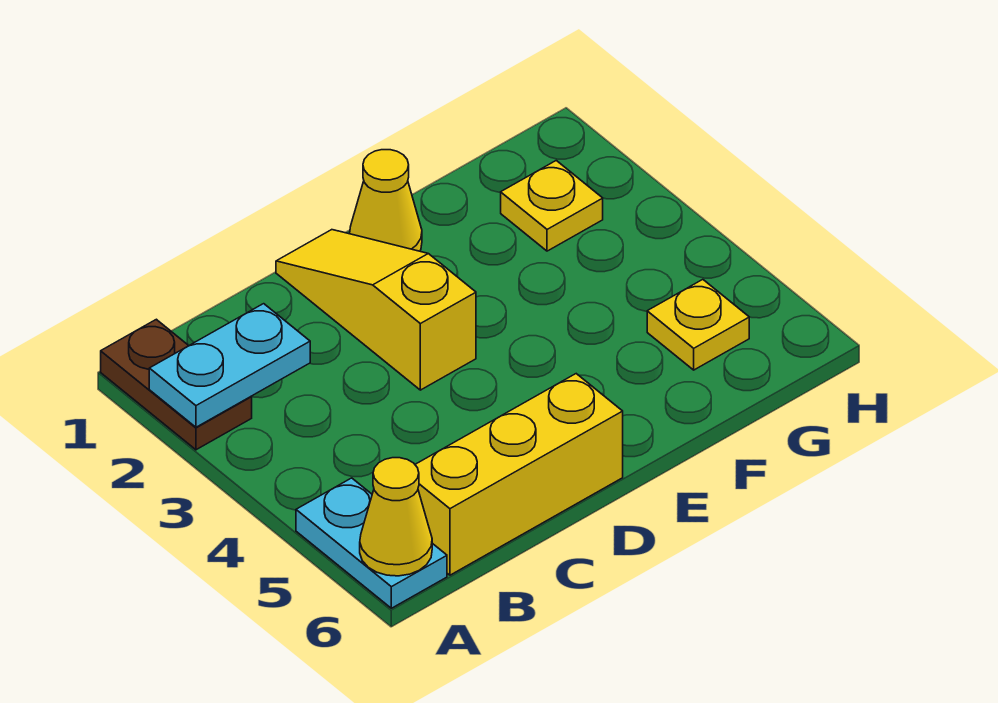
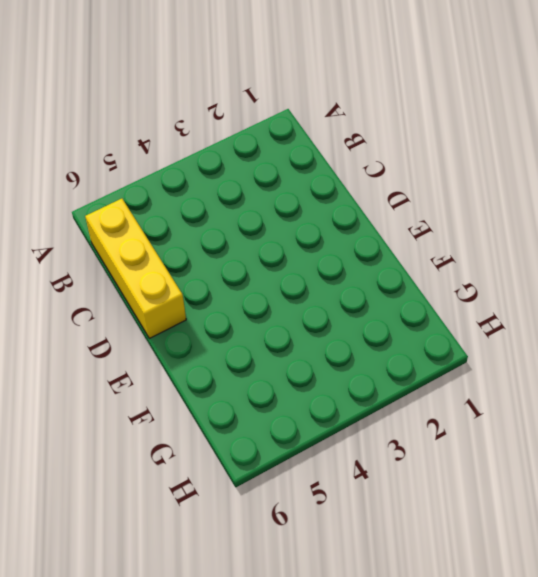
none -> brown plate A1:A2 level 1
none -> cyan plate A5:A6 level 1

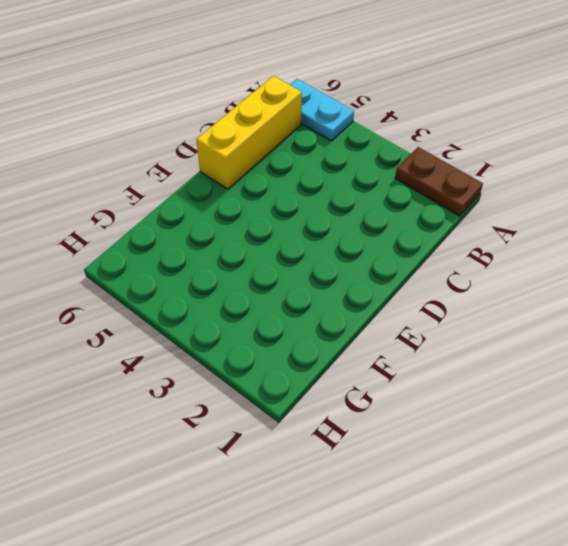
none -> yellow slope D1:D3 level 1 top 3
none -> yellow cone E1 level 1

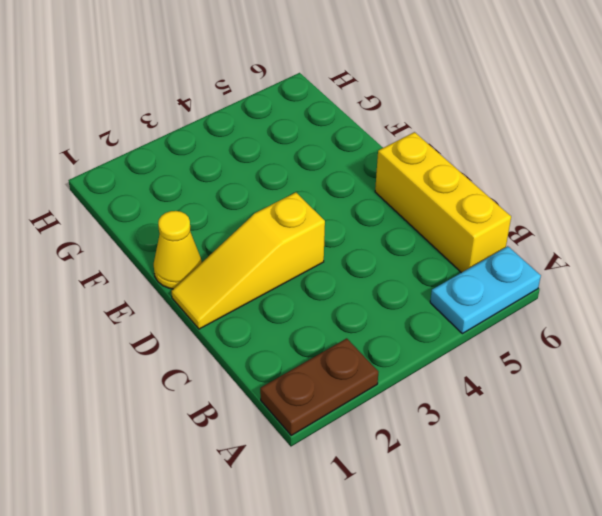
none -> yellow plate G2 level 1
none -> yellow plate G5 level 1

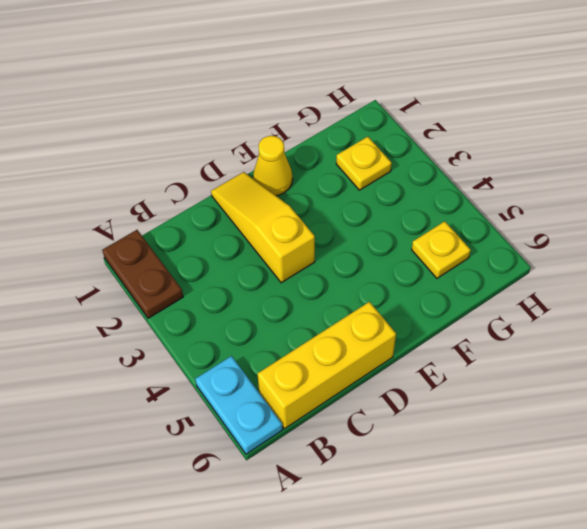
none -> cyan plate A2:B2 level 2
none -> yellow cone A6 level 2

